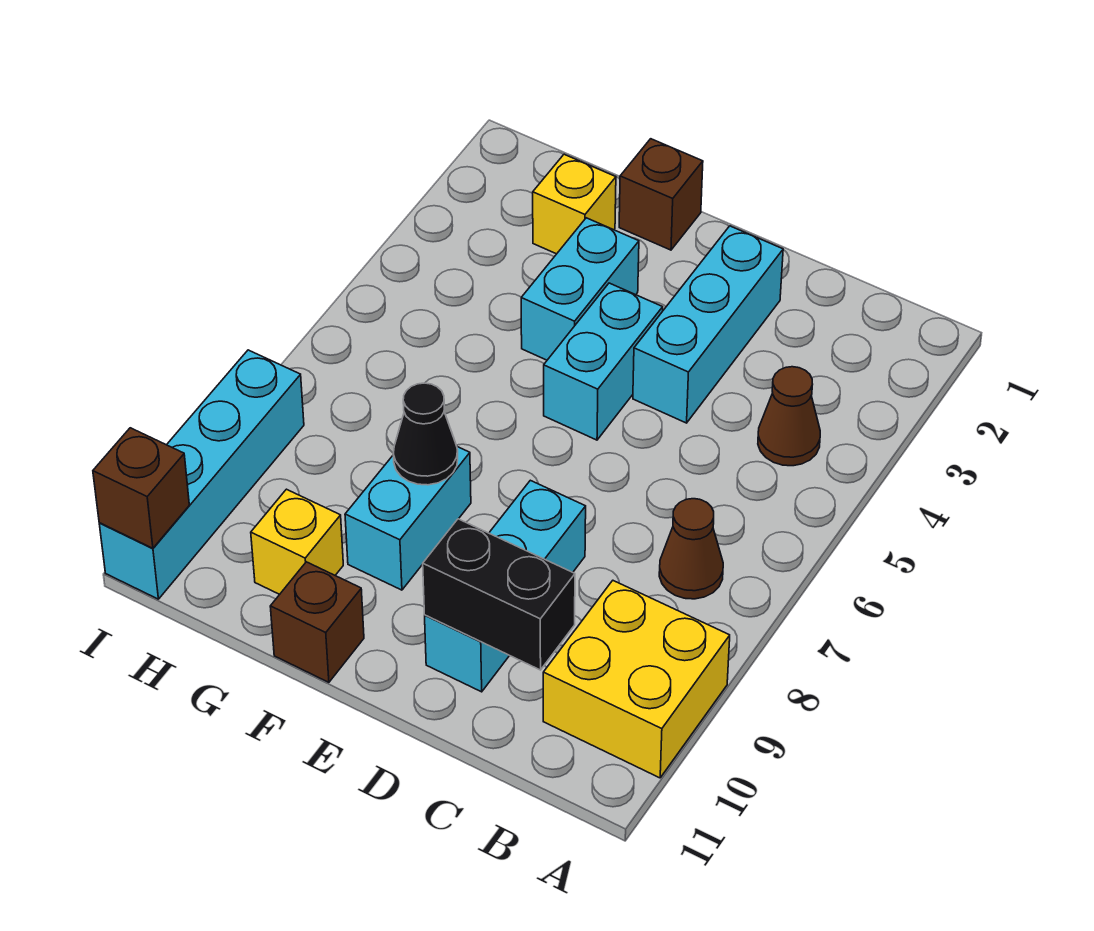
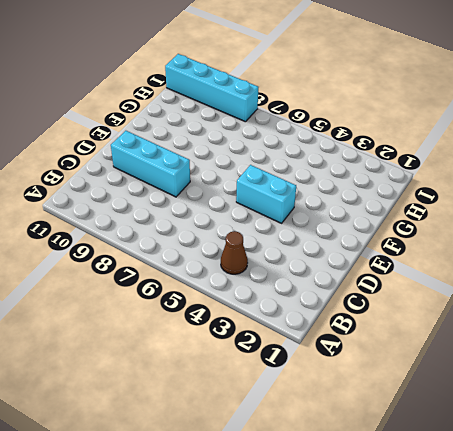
none -> yellow brick A9:B10 level 1
none -> brown cone B7 level 1
none -> cyan brick D2:D4 level 1

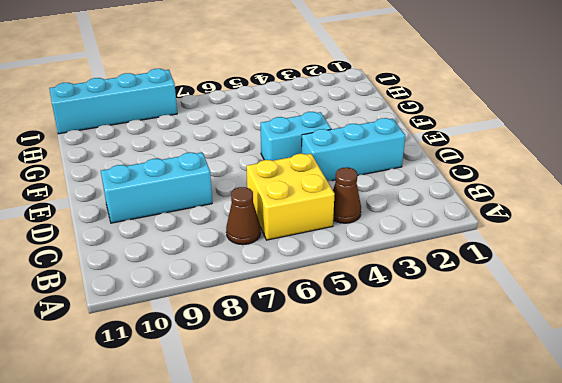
yellow brick B5:C6 level 1 -> yellow brick A9:B10 level 1
none -> brown brick F1 level 1
none -> cyan brick F3:F4 level 1
none -> cyan brick F8:F9 level 1

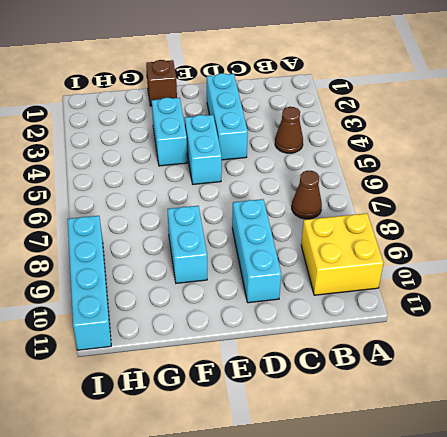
none -> brown brick F11 level 1
none -> yellow brick G2 level 1
none -> yellow brick G10 level 1

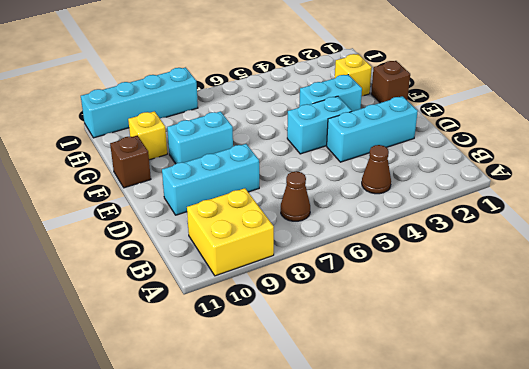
none -> black brick C10:D10 level 2
none -> black cone F8 level 2
none -> brown brick I11 level 2

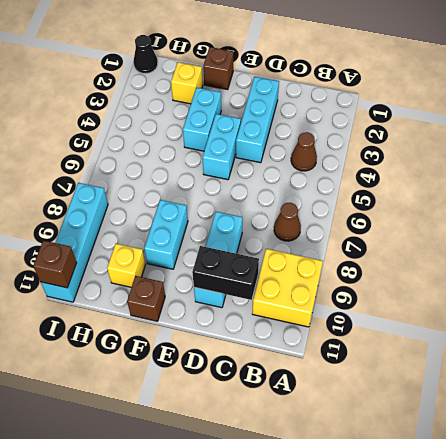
black cone I1 level 1 -> black cone F8 level 2

